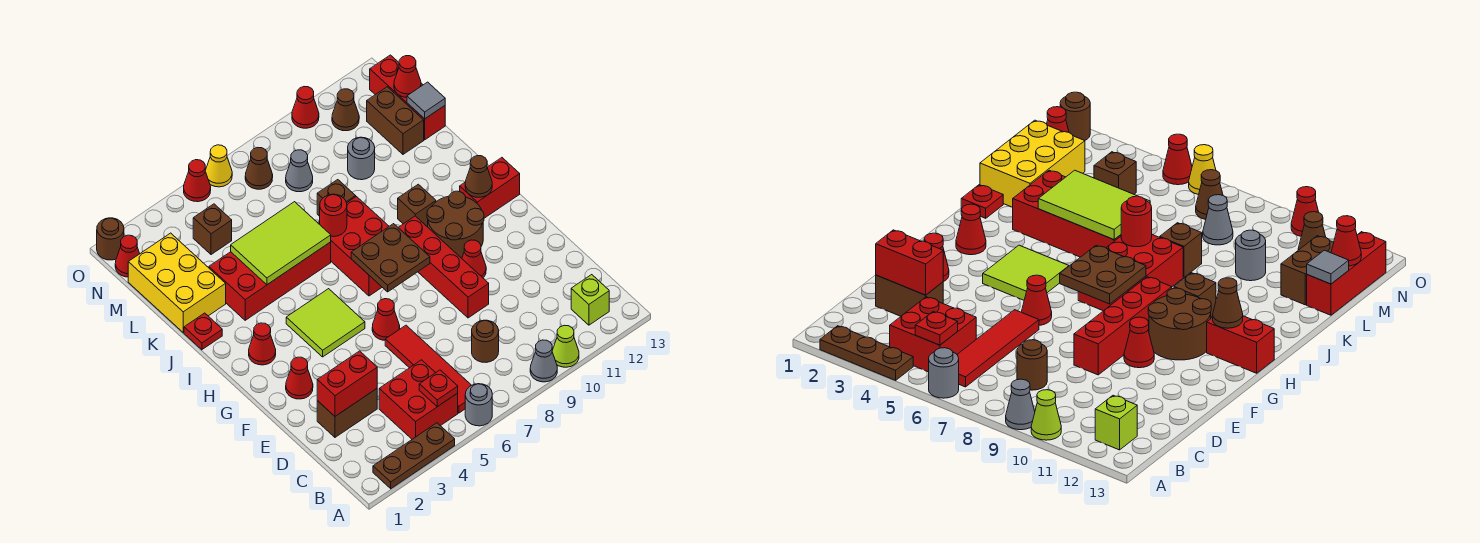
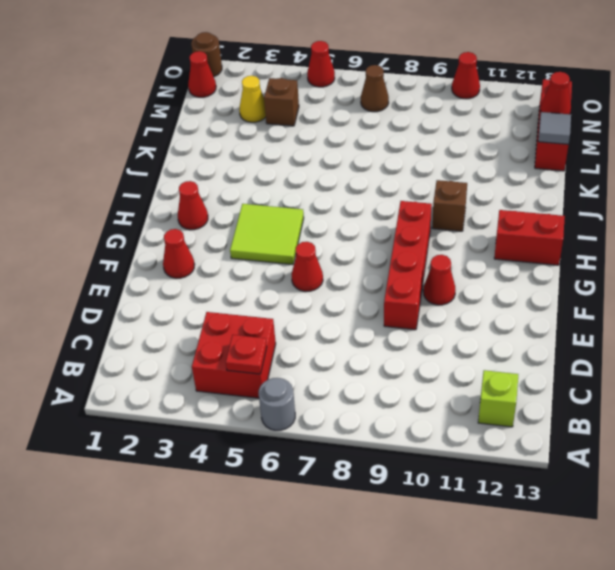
yellow cone M3 level 1 -> yellow cone O6 level 1
none -> brown plate A2:A4 level 1
none -> grey cone A9 level 1
none -> lime cone A10 level 1
none -> red tile B6:E6 level 1

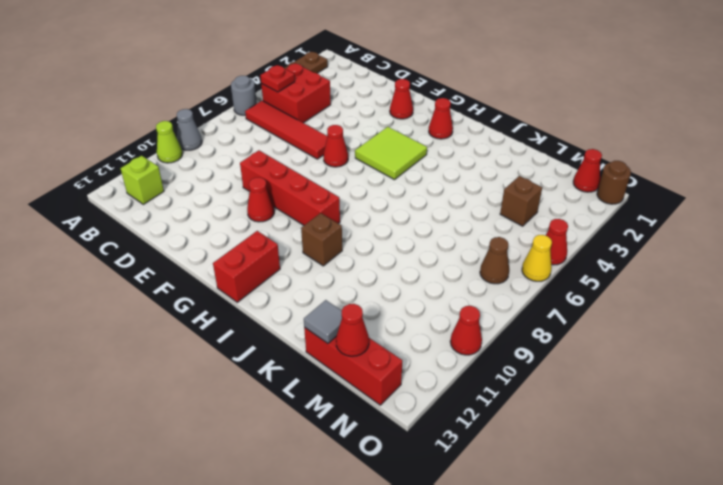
none -> brown round brick C8 level 1
none -> brown brick D2:D3 level 1
none -> brown round brick G10:H11 level 1
none -> red brick H7:J8 level 1

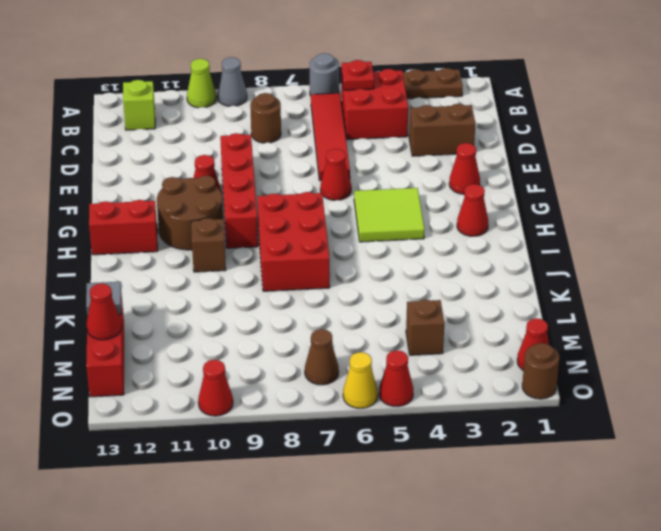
none -> red plate J1 level 1
none -> red brick J3:K6 level 1
none -> yellow brick K1:M2 level 1
none -> brown brick K8 level 1

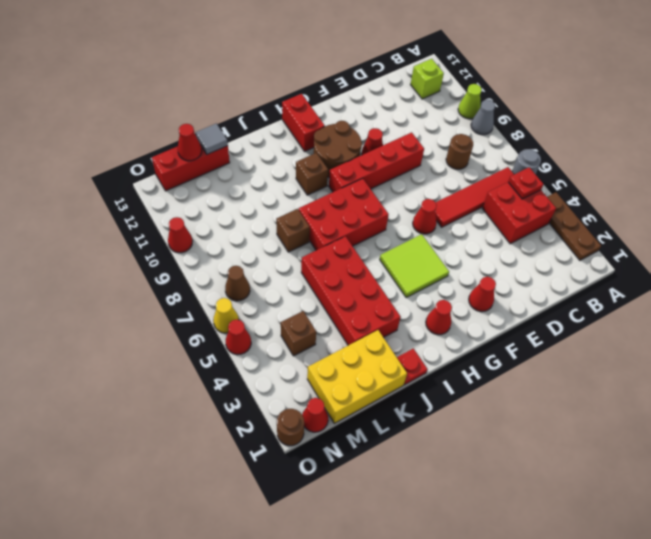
none -> brown brick D2:D3 level 1
none -> grey round brick L10 level 1
none -> brown brick L12:M12 level 1
none -> grey cone M8 level 1

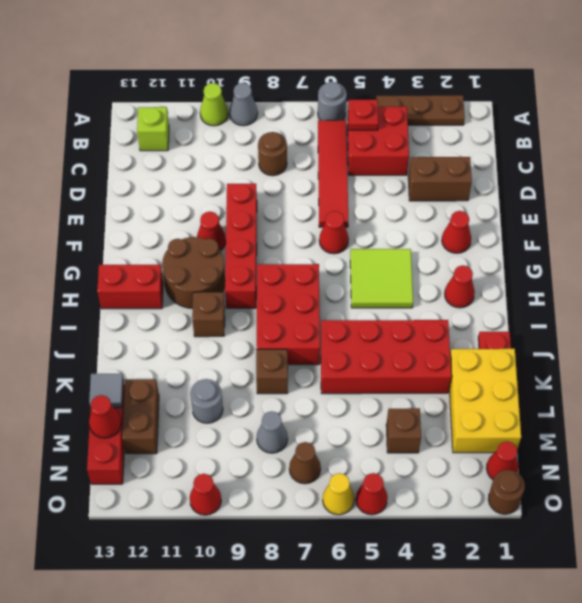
none -> brown cone N11 level 1
none -> red brick D2:D3 level 2
none -> brown plate G7:H8 level 2
none -> brown cone H12 level 2

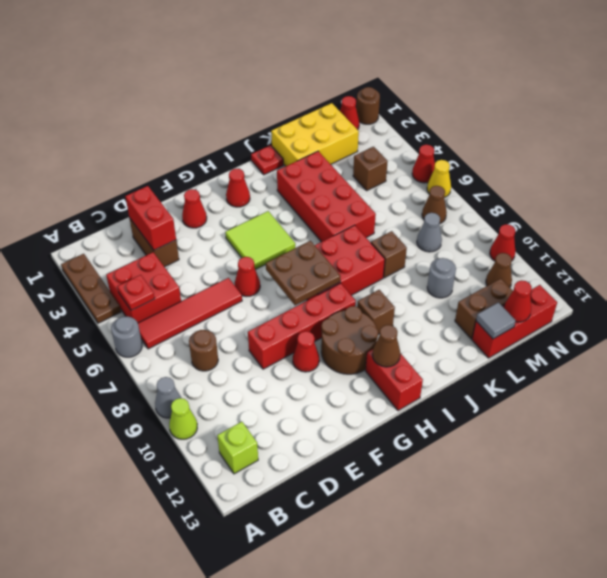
none -> lime tile J4:K6 level 2
none -> red round brick J7 level 2

